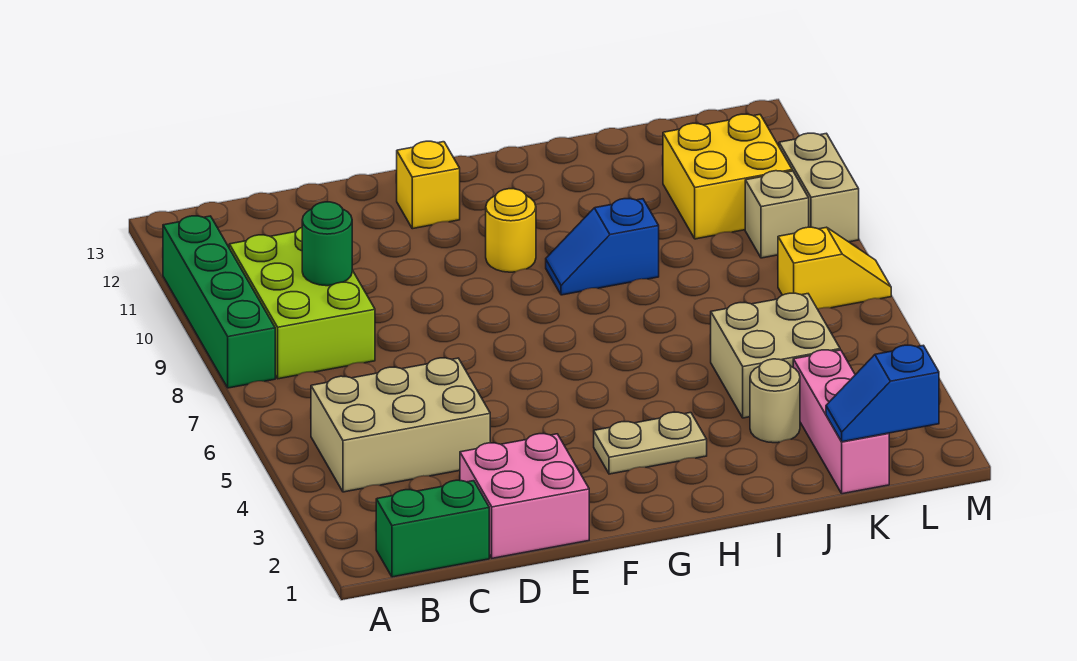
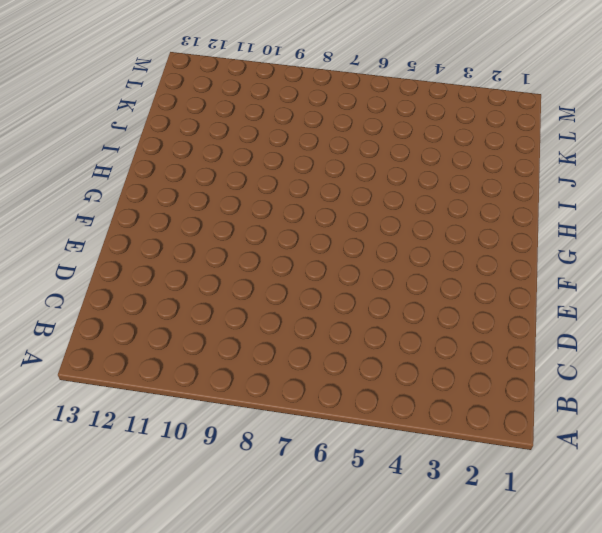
none -> green brick A8:A11 level 1
none -> green brick B1:C1 level 1
none -> tan brick B4:D5 level 1

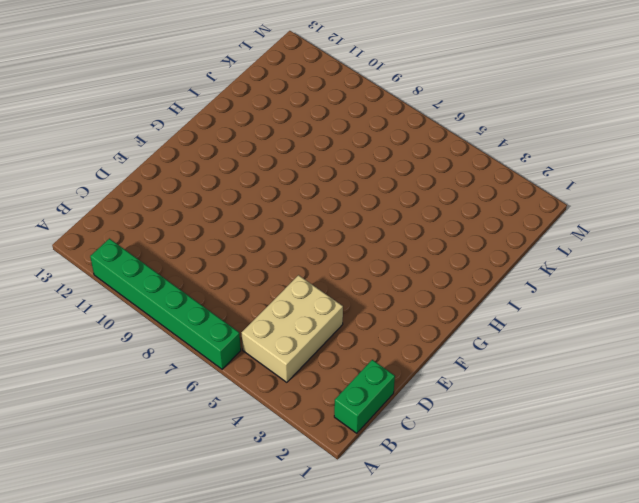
green brick A6:A11 level 1 -> green brick A8:A11 level 1
none -> lime brick B8:C10 level 1
none -> pink brick D1:E2 level 1
none -> yellow brick F12 level 1

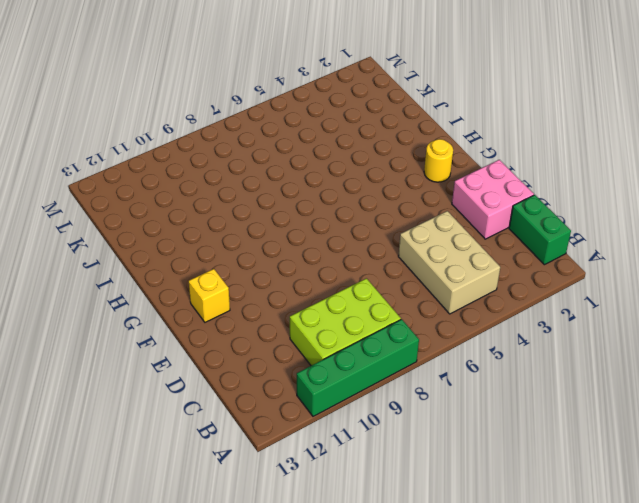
yellow round brick G2 level 1 -> yellow round brick G10 level 1
none -> tan plate G3:H3 level 1
none -> blue slope H9:I9 level 1 top I
none -> tan round brick J3 level 1

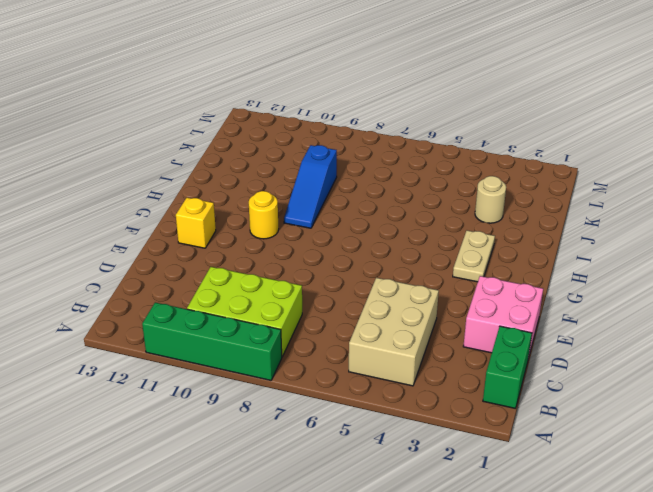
blue slope H9:J9 level 1 top J -> blue slope H9:I9 level 1 top I
none -> tan brick J4:K5 level 1
none -> pink brick K1:K3 level 1
none -> yellow brick K10:L11 level 1

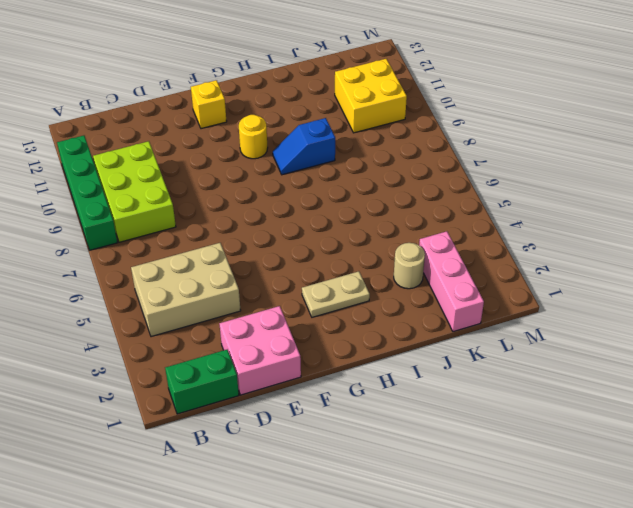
none -> tan brick J4:K5 level 1
none -> yellow slope L7:M7 level 1 top L
none -> tan brick L9 level 1

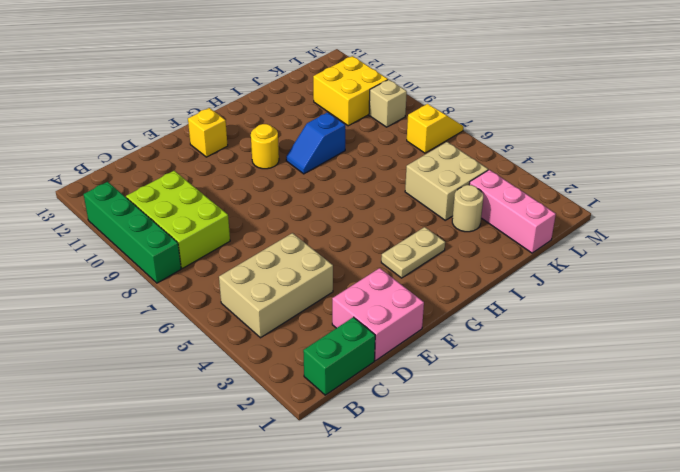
none -> tan brick M9:M10 level 1
none -> green round brick C9 level 2
none -> blue slope K1:L1 level 2 top L

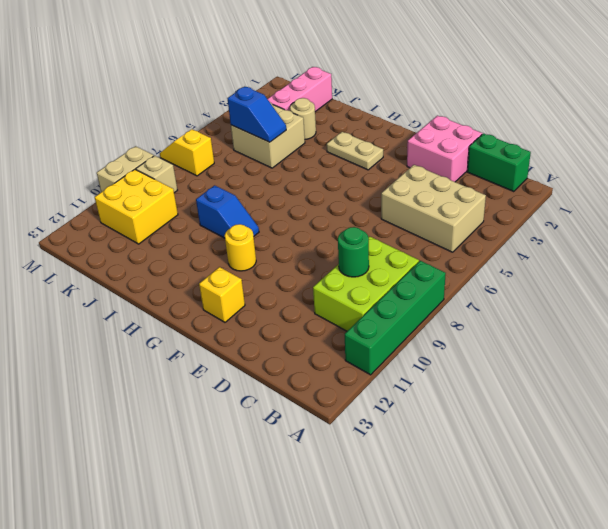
blue slope J5:K5 level 2 top K -> blue slope K1:L1 level 2 top L

